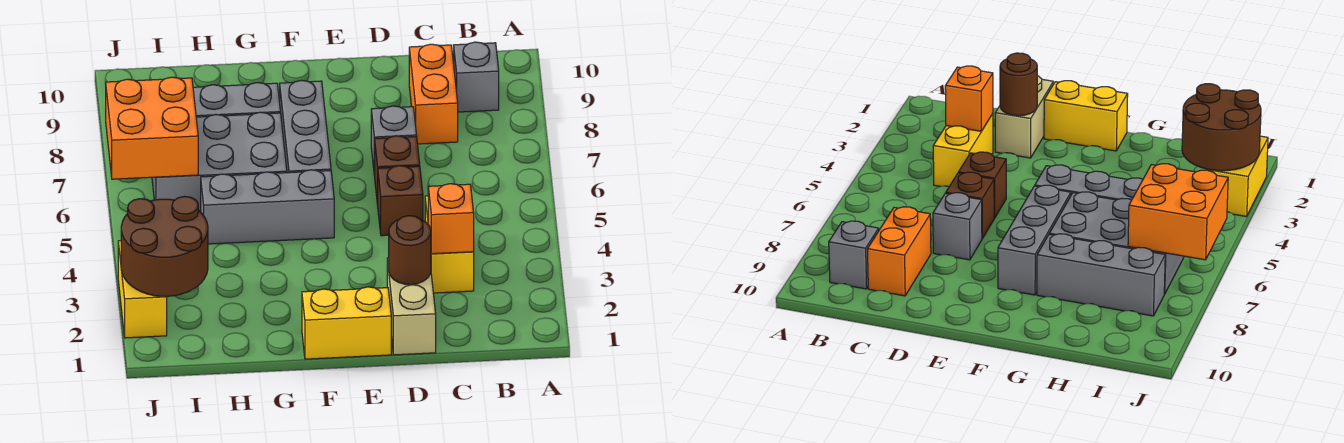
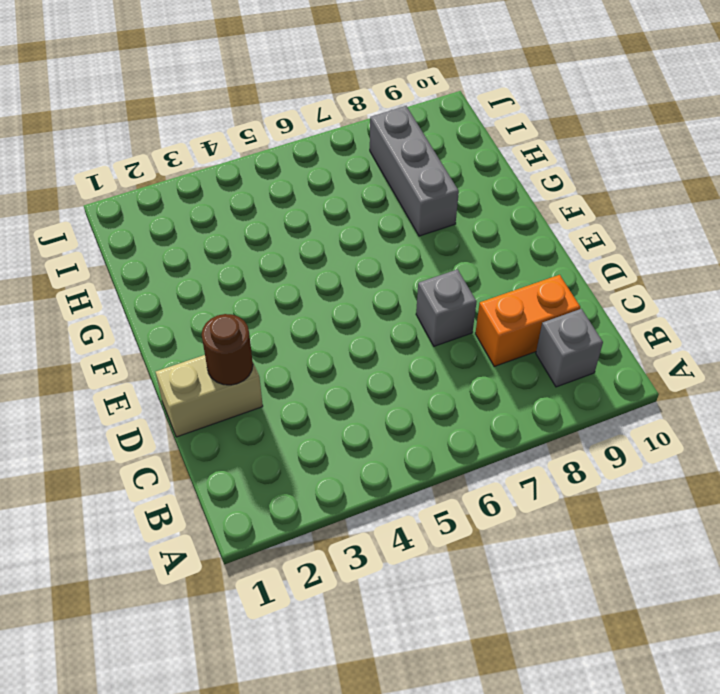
none -> yellow brick C3:C4 level 1
none -> brown brick D5 level 1
none -> brown brick D6 level 1

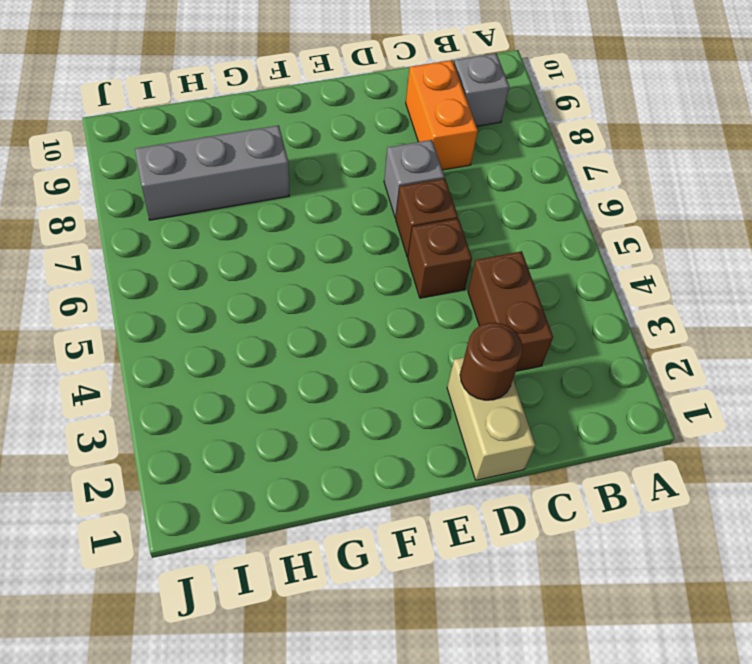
brown brick C3:C4 level 1 -> yellow brick C3:C4 level 1
none -> yellow brick E1:F1 level 1
none -> grey brick F5:H5 level 1
none -> grey brick F6:F8 level 1

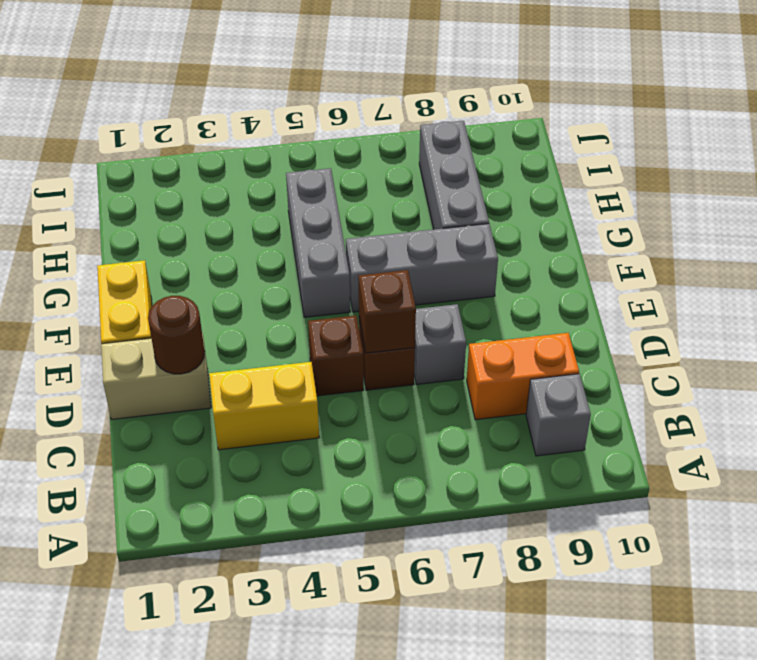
brown brick D6 level 2 -> none
none -> grey brick G6:I7 level 1
none -> yellow brick J2:J3 level 1
none -> orange brick C3 level 2

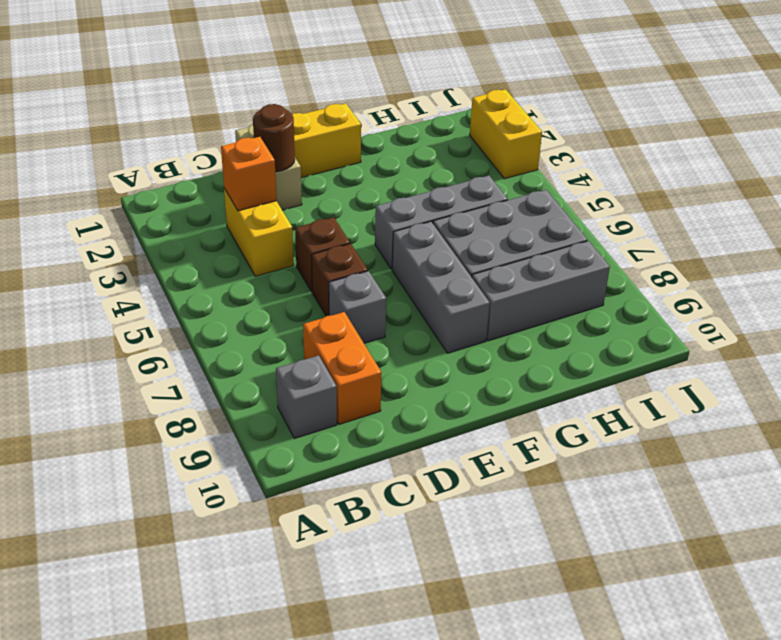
none -> brown round brick I2:J3 level 2
none -> orange brick I6:J7 level 2

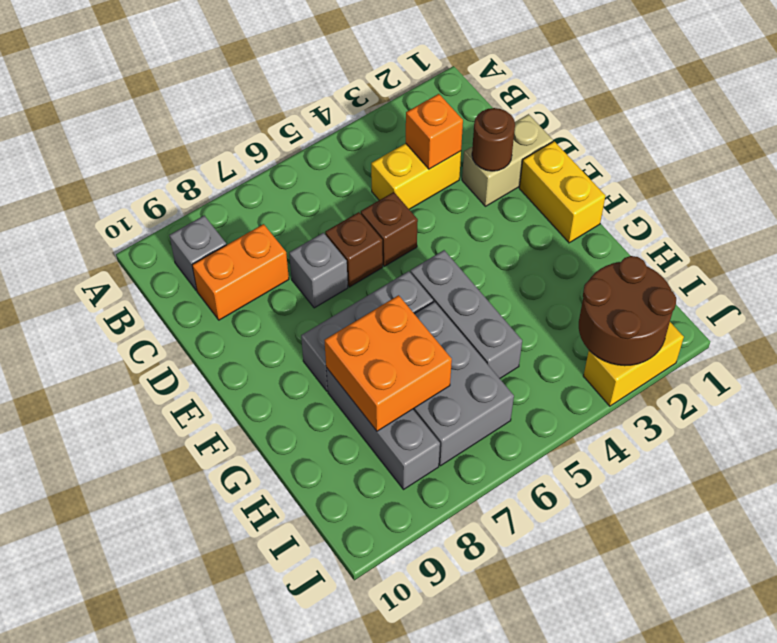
orange brick G7:H8 level 2 -> orange brick I6:J7 level 2

